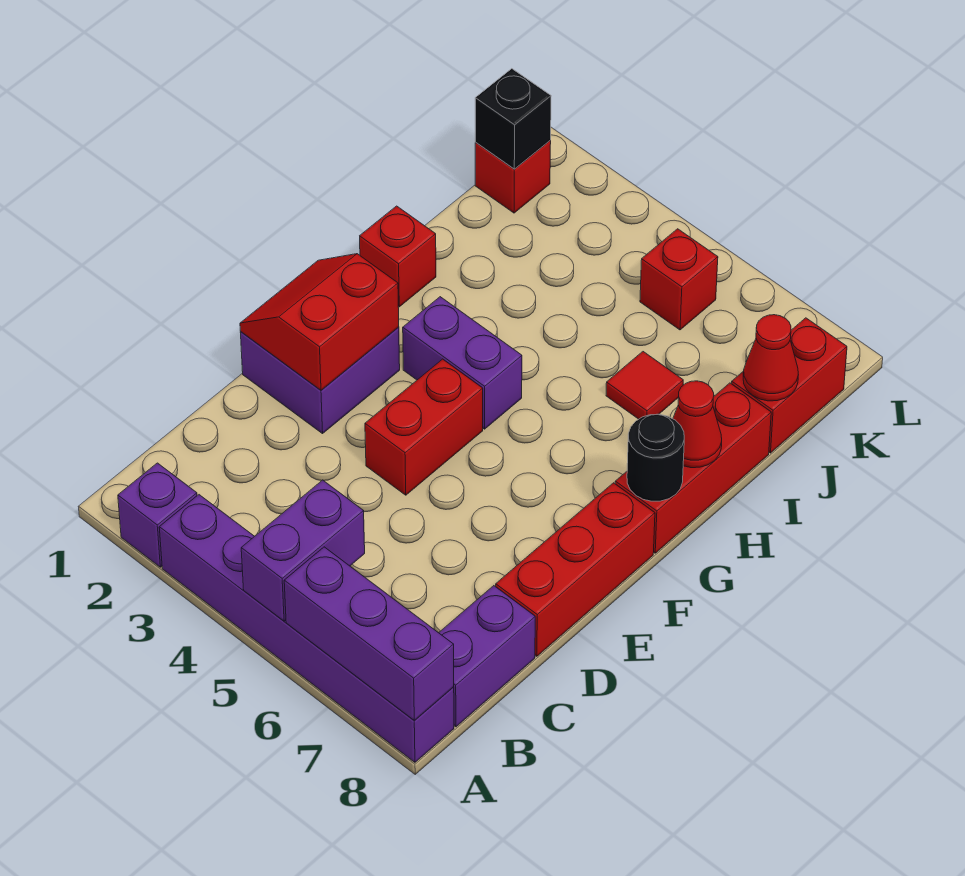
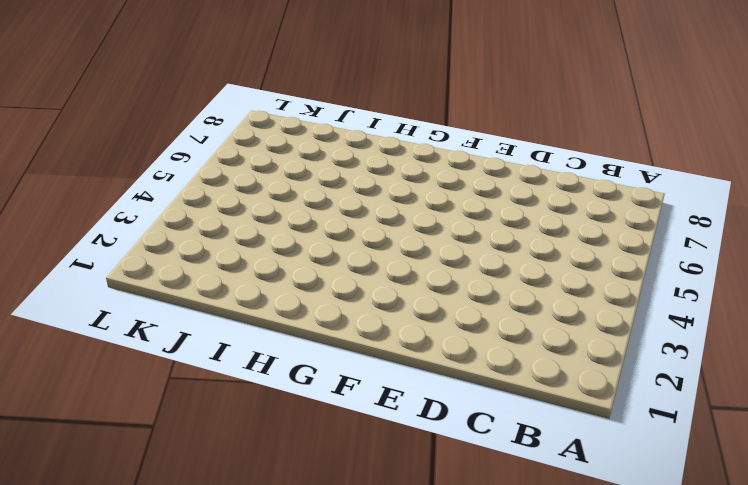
none -> purple brick A2 level 1
none -> purple brick A3:A8 level 1
none -> purple brick B8:C8 level 1

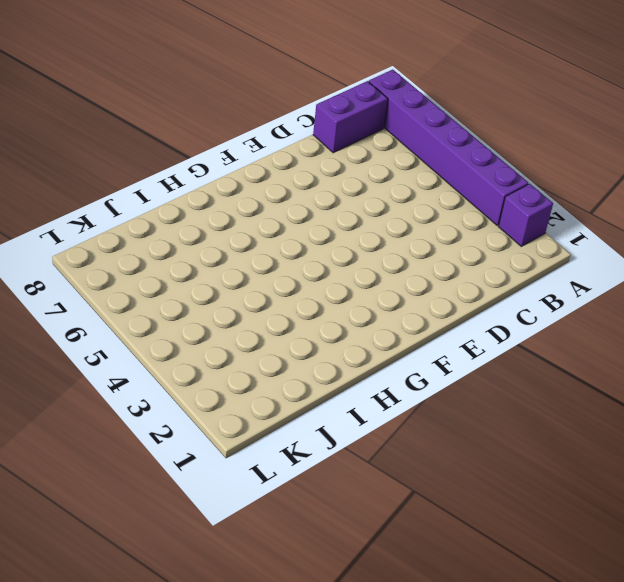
none -> red brick D8:F8 level 1
none -> purple brick E1:F2 level 1
none -> red brick E4:F4 level 1

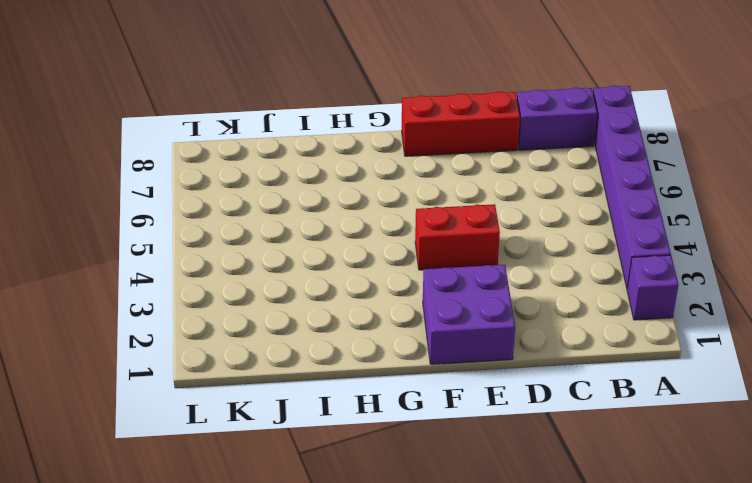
none -> purple brick G3:G4 level 1
none -> red brick G8:I8 level 1
none -> red brick H1 level 1

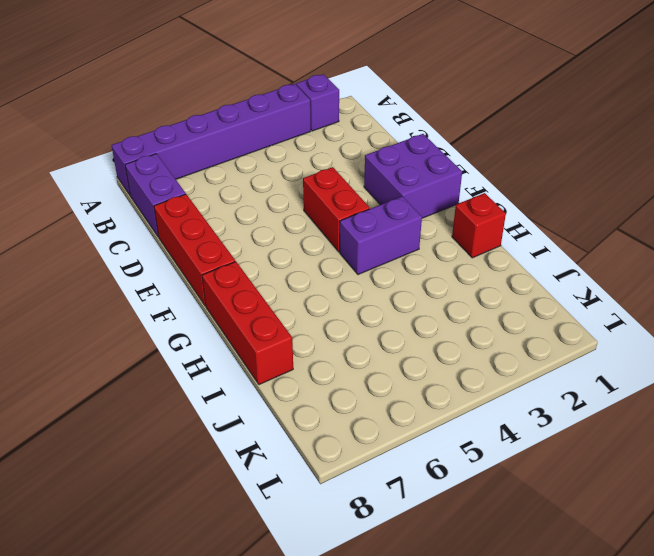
none -> red tile I6 level 1
none -> red brick J8:K8 level 1
none -> red brick K1 level 1

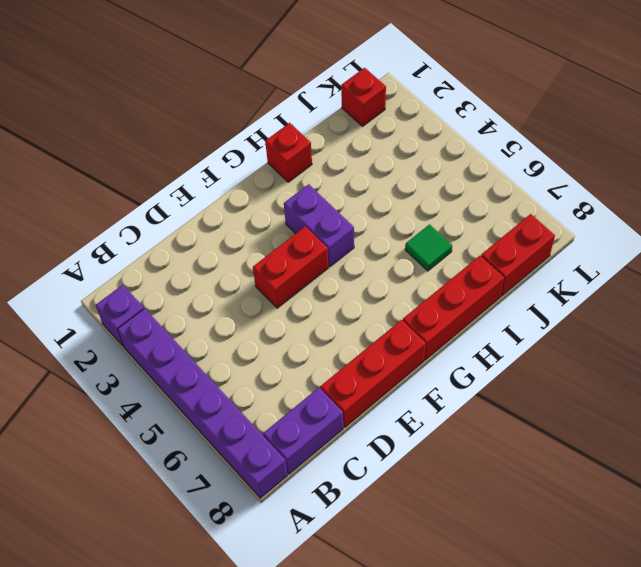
green tile I6 level 1 -> red tile I6 level 1
none -> purple brick E1:F2 level 1
none -> red brick K5 level 1
none -> purple brick A5:B5 level 2

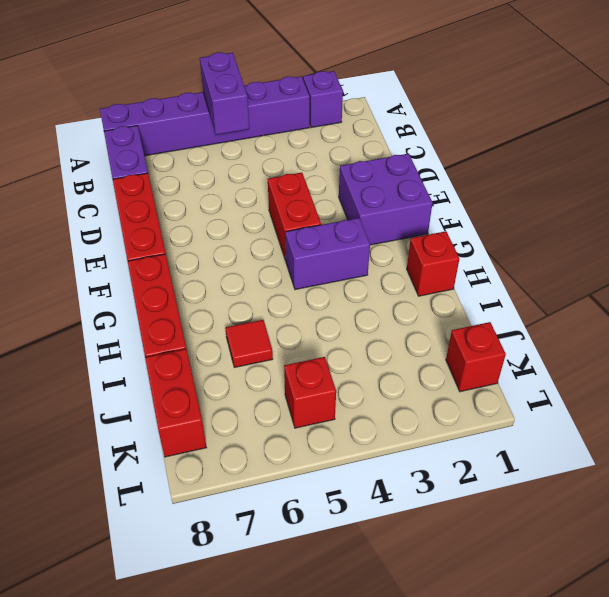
none -> purple brick A6:A8 level 2
none -> red slope E1:F2 level 2 top 2
none -> black round brick G8 level 2

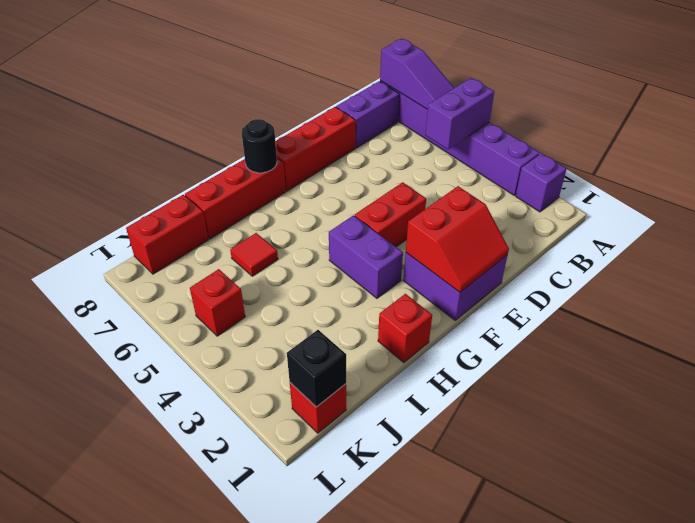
purple slope A6:A8 level 2 top 8 -> purple brick A6:A8 level 2
none -> red cone H8 level 2
none -> red cone J8 level 2

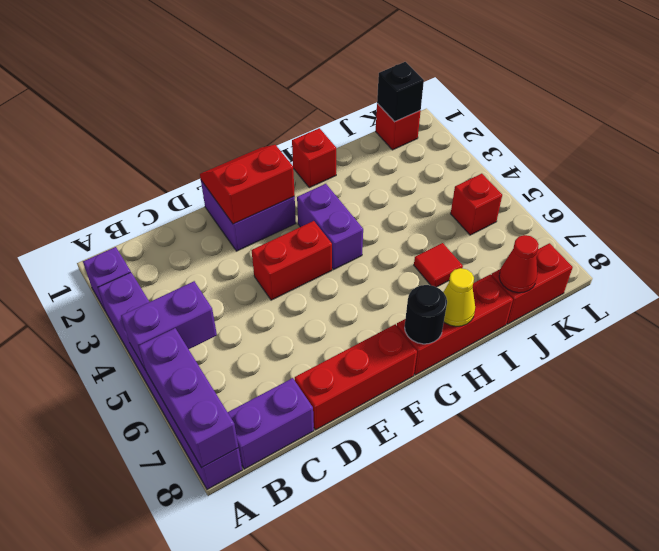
yellow cone H8 level 2 -> red cone H8 level 2

